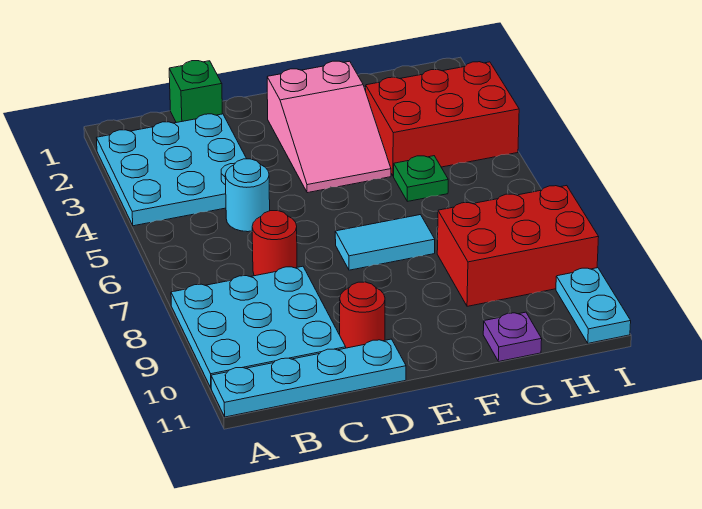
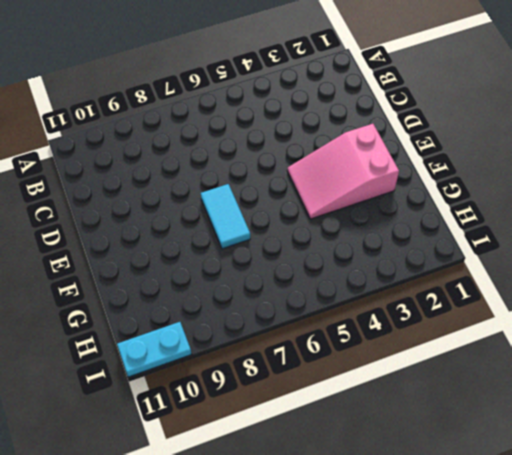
none -> cyan plate A2:C4 level 1
none -> cyan plate A8:C10 level 1
none -> cyan plate A11:D11 level 1

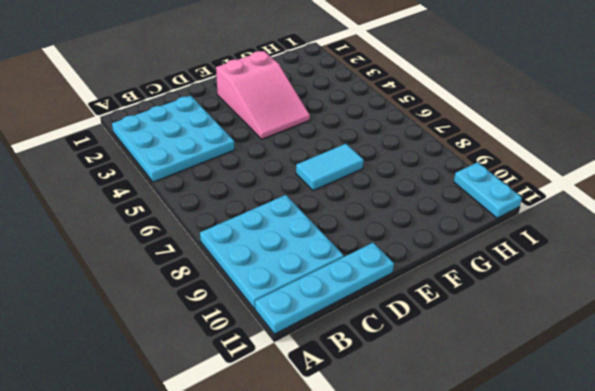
none -> green brick C1 level 1
none -> cyan round brick C5 level 1
none -> red round brick C7 level 1

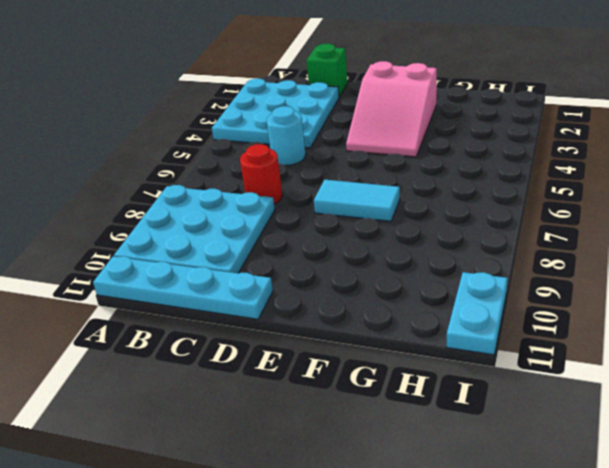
none -> red round brick D10 level 1
none -> red brick G3:I4 level 1
none -> green plate G5 level 1

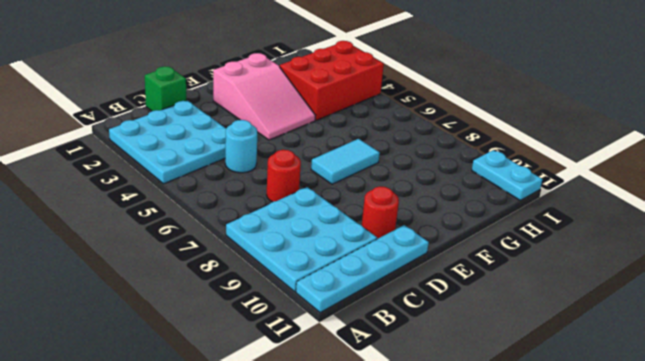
none -> green plate G5 level 1
none -> red brick G8:I9 level 1
none -> purple plate G11 level 1

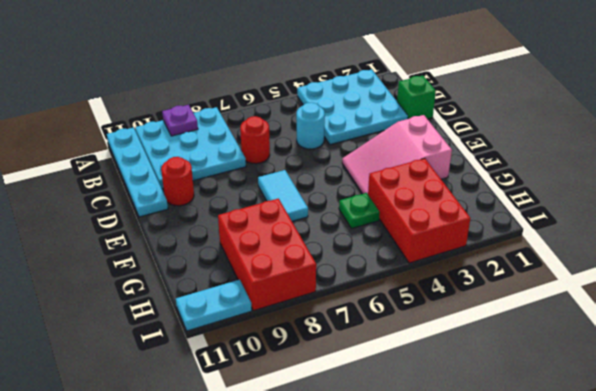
purple plate A9 level 2 -> purple plate G11 level 1

